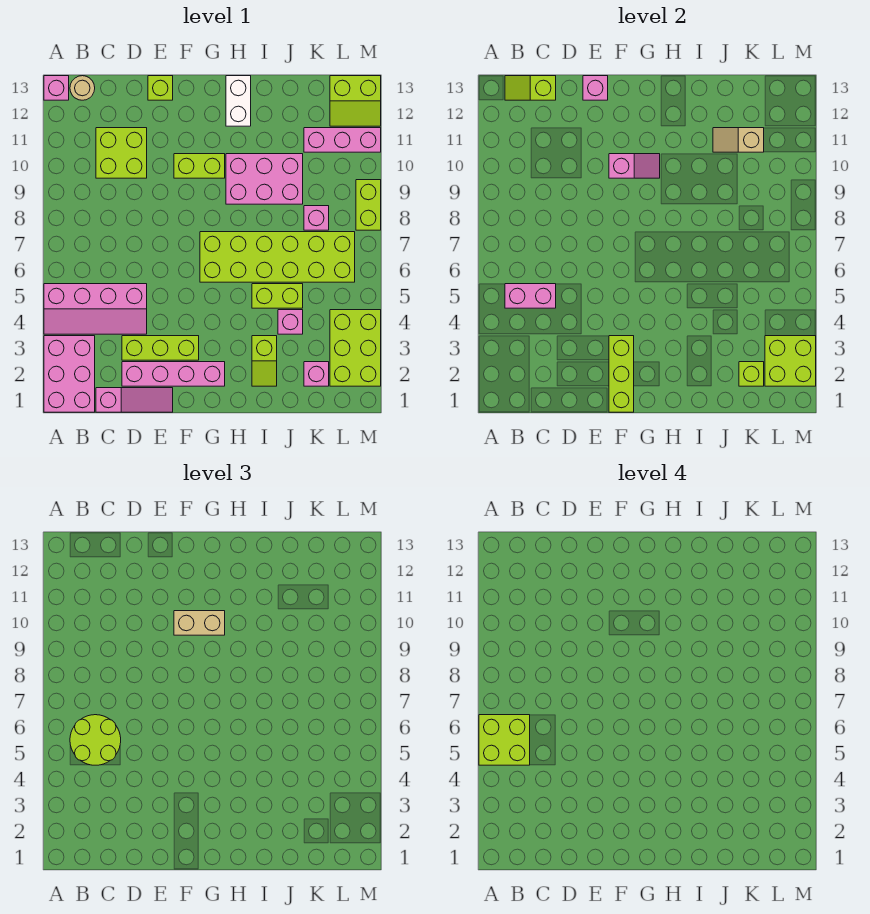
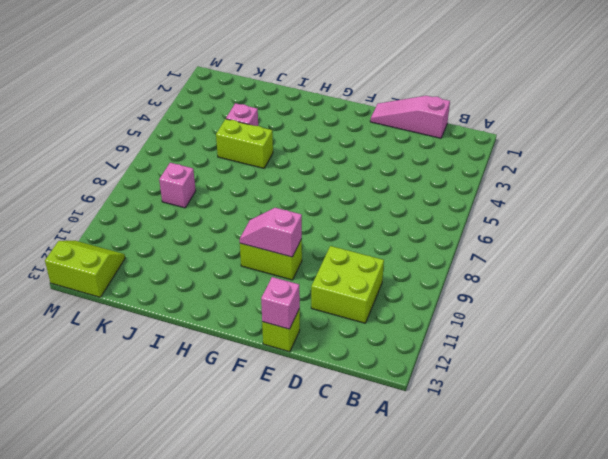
none -> pink brick A1:B3 level 1
none -> pink slope A4:D5 level 1 top 5
none -> pink brick A13 level 1
none -> tan round brick B13 level 1

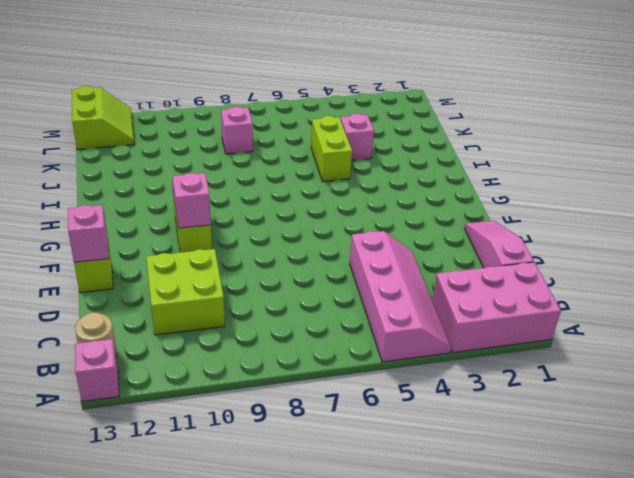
none -> pink brick D2:G2 level 1
none -> lime brick D3:F3 level 1
none -> lime brick G6:L7 level 1
none -> pink brick H9:J10 level 1

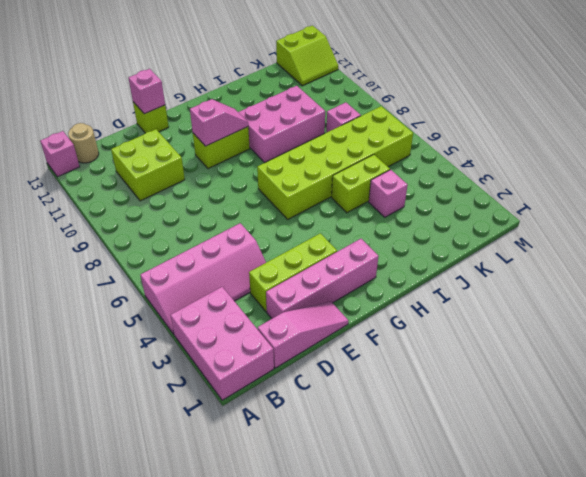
none -> white brick H12:H13 level 1
none -> lime slope I2:I3 level 1 top 3
none -> pink brick K2 level 1
none -> pink brick K11:M11 level 1

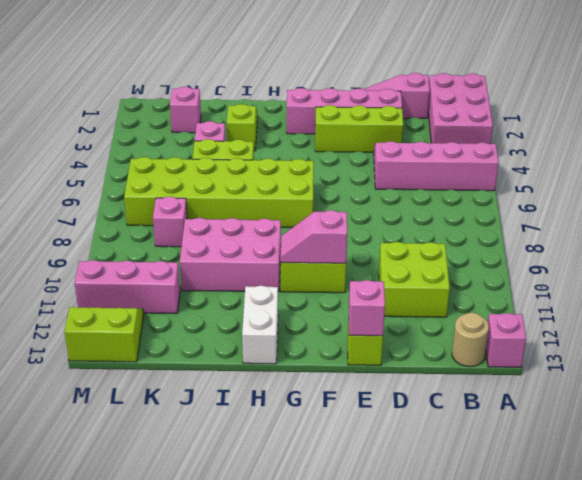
none -> lime brick L2:M4 level 1
none -> lime brick M8:M9 level 1
none -> pink brick B5:C5 level 2
none -> lime slope B13:C13 level 2 top C

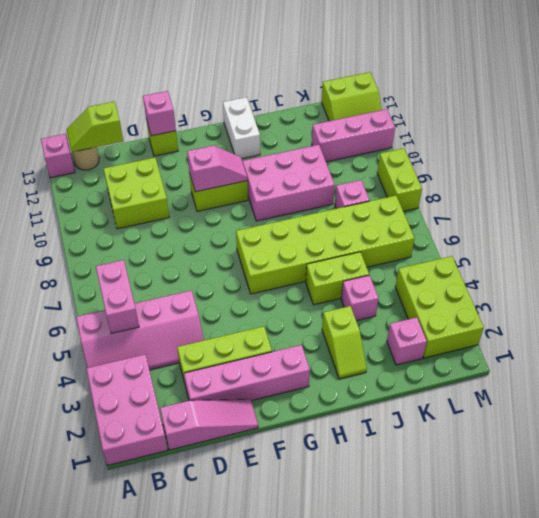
pink brick B5:B6 level 2 -> pink brick B5:C5 level 2
none -> lime brick F1:F3 level 2
none -> tan slope J11:K11 level 2 top K
none -> lime brick K2 level 2
none -> lime brick L2:M3 level 2

